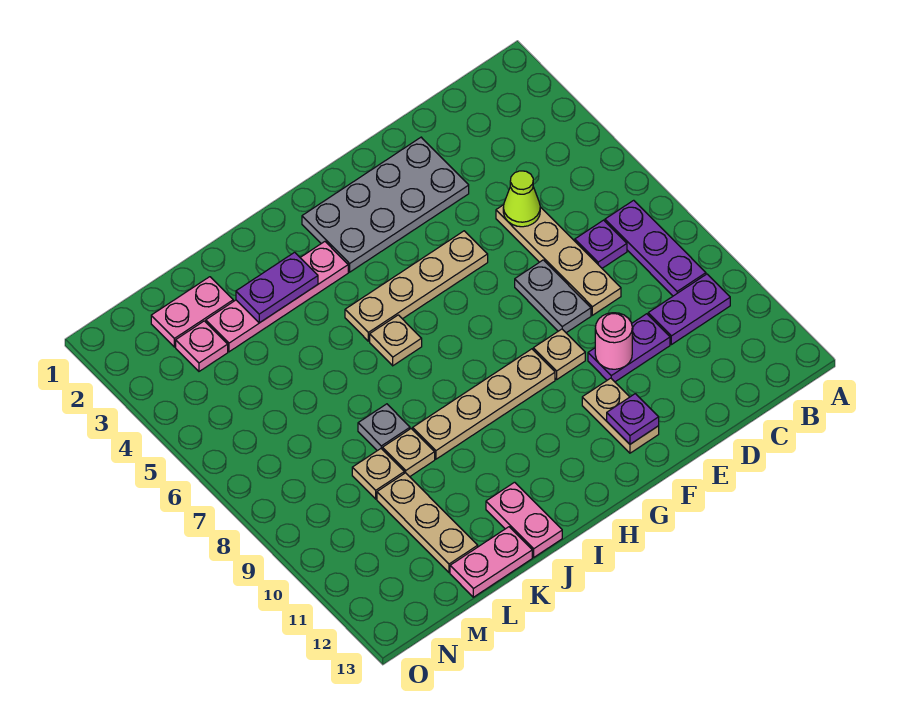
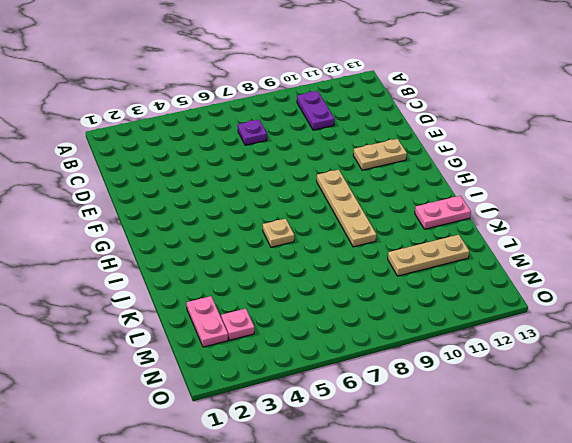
none -> purple plate B7:B9 level 1
none -> tan plate D5:D8 level 1
none -> purple plate D10:E10 level 1

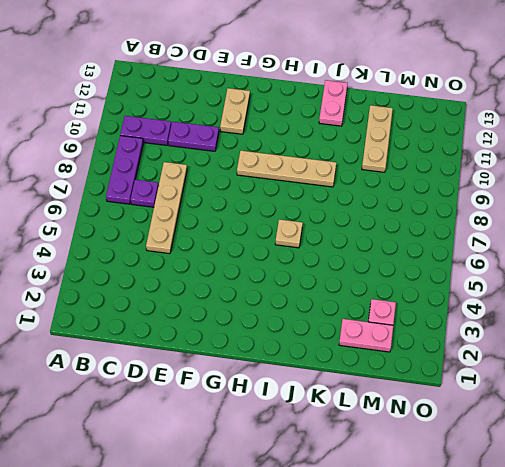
none -> grey plate E2:H3 level 1
none -> grey plate E7:E8 level 1
none -> tan plate F5:I5 level 1

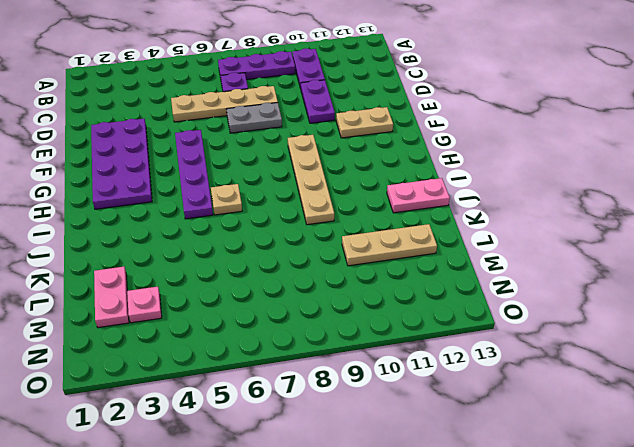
purple plate E2:H3 level 1 -> grey plate E2:H3 level 1
purple plate F5:I5 level 1 -> tan plate F5:I5 level 1
none -> tan plate F9 level 1
none -> pink plate I3:L3 level 1
none -> grey plate K8 level 1

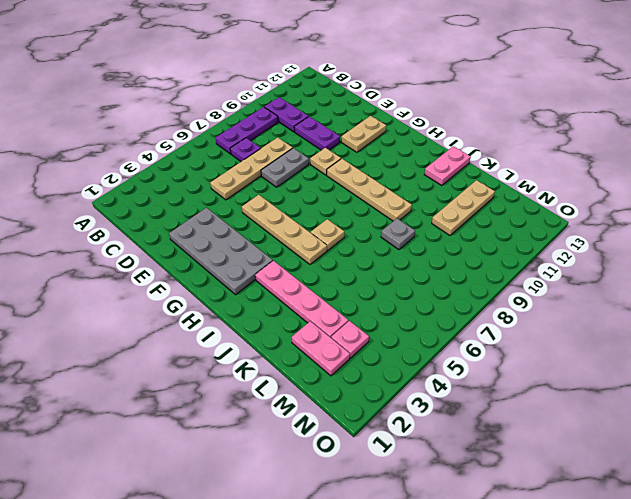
none -> tan plate K9 level 1
none -> pink plate K13:L13 level 1
none -> tan plate L9 level 1

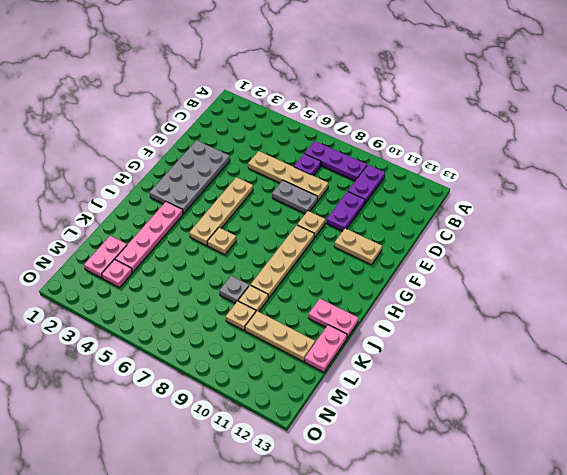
none -> lime cone D5 level 2
none -> pink round brick E10 level 2
none -> purple plate F12 level 2

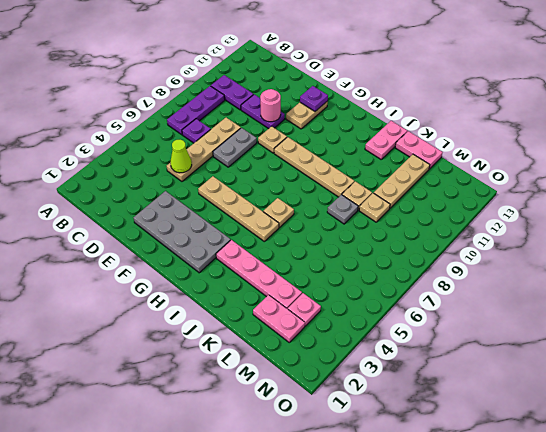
none -> purple plate J3:K3 level 2

